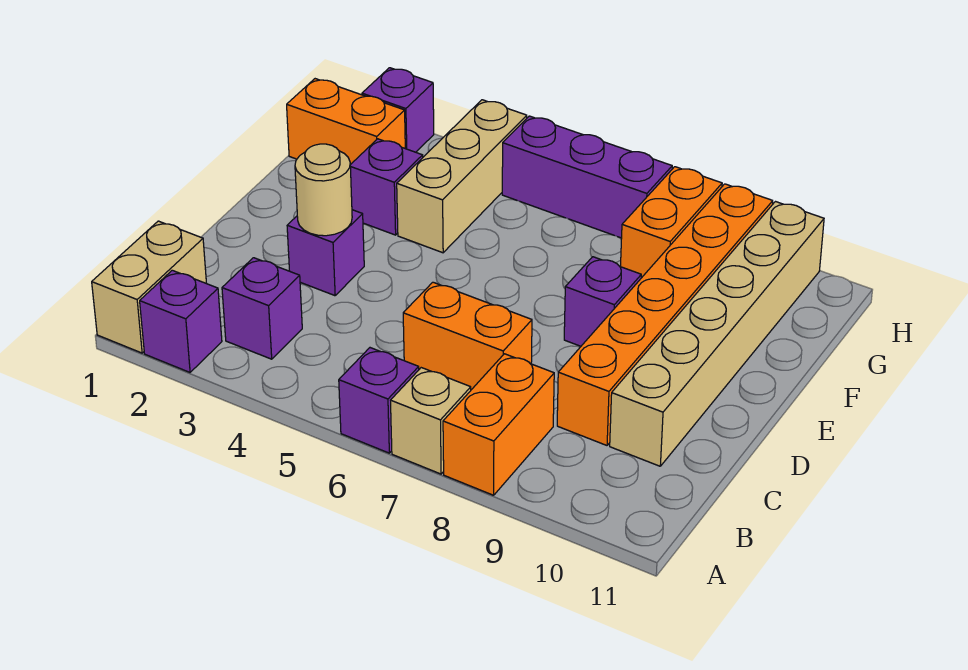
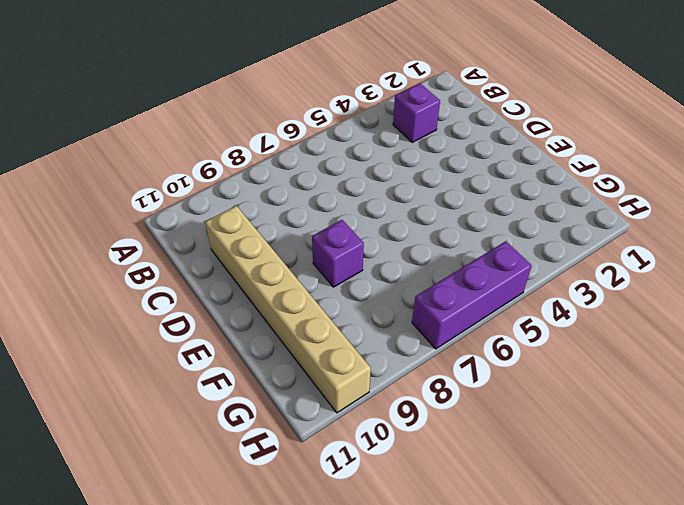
none -> tan brick A1:B1 level 1
none -> purple brick A2 level 1
none -> purple brick A6 level 1

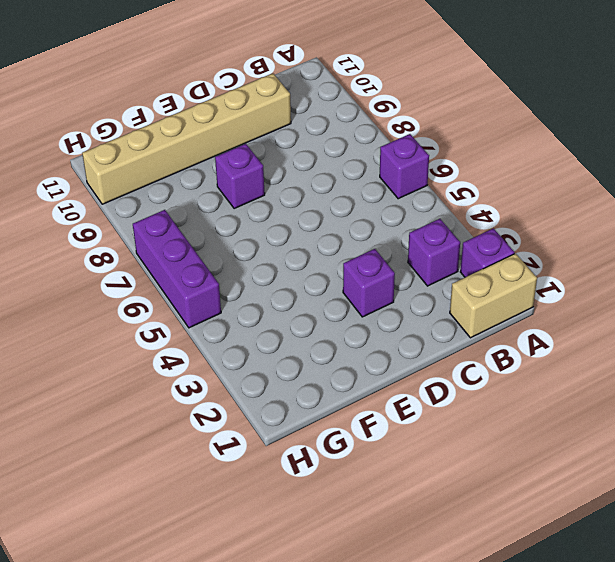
none -> tan brick A7 level 1
none -> orange brick A8:B8 level 1
none -> orange brick C6:C7 level 1

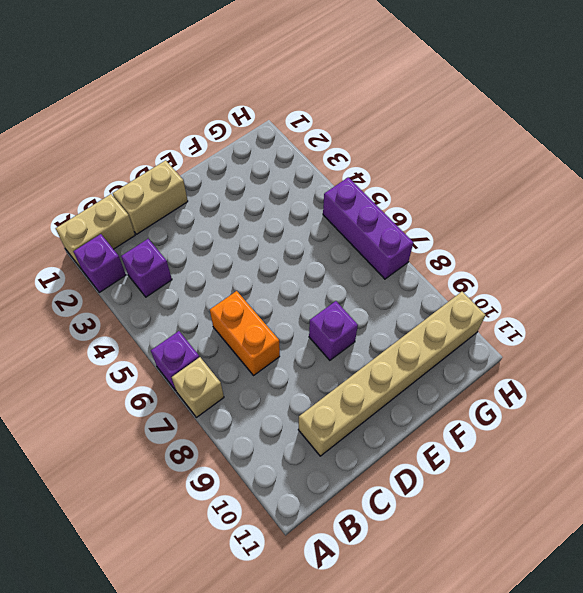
tan brick C1:D1 level 1 -> none
none -> orange brick A8:B8 level 1
none -> orange brick C9:H9 level 1
none -> purple brick D3 level 1

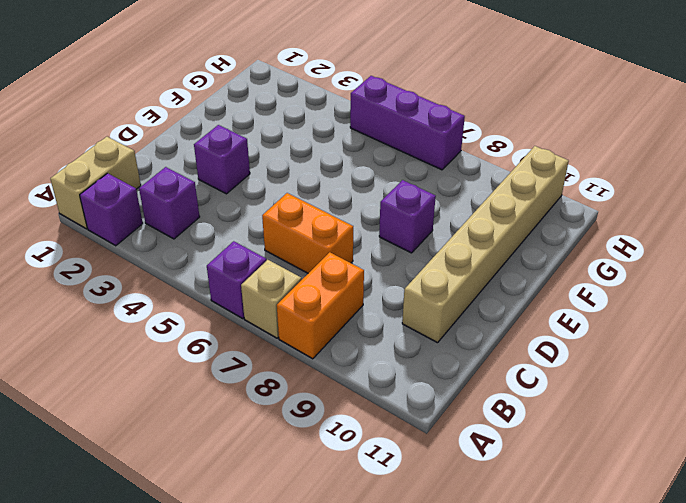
none -> orange brick C9:H9 level 1
none -> purple brick F3 level 1
none -> tan brick F4:H4 level 1

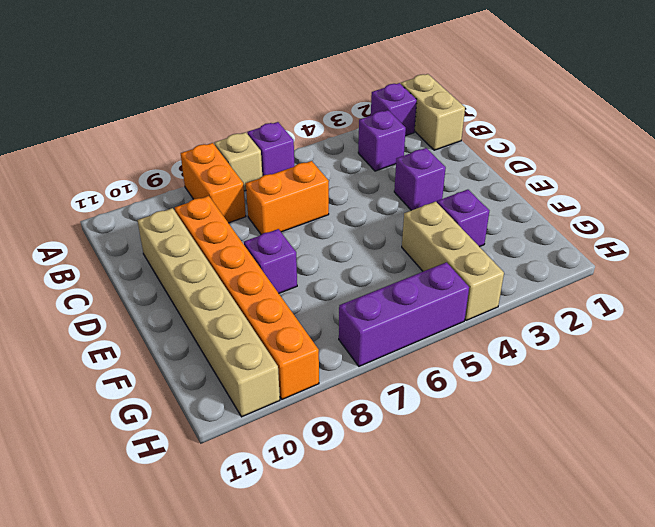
none -> orange brick G1:G2 level 1
none -> orange brick G8:H8 level 1
none -> purple brick H2 level 1

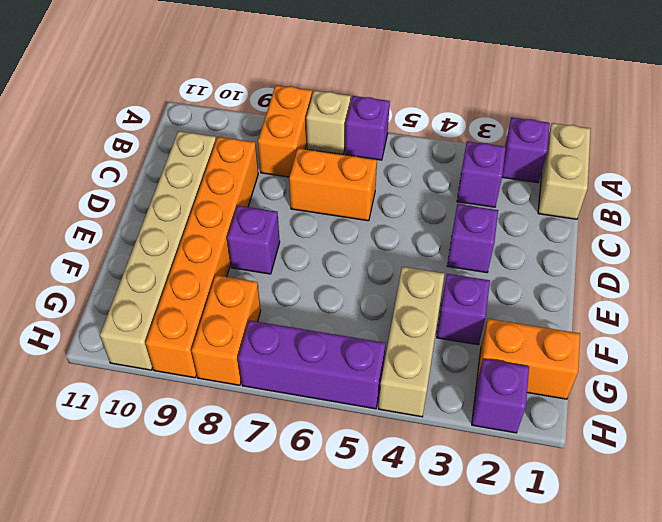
none -> tan round brick D3 level 2

